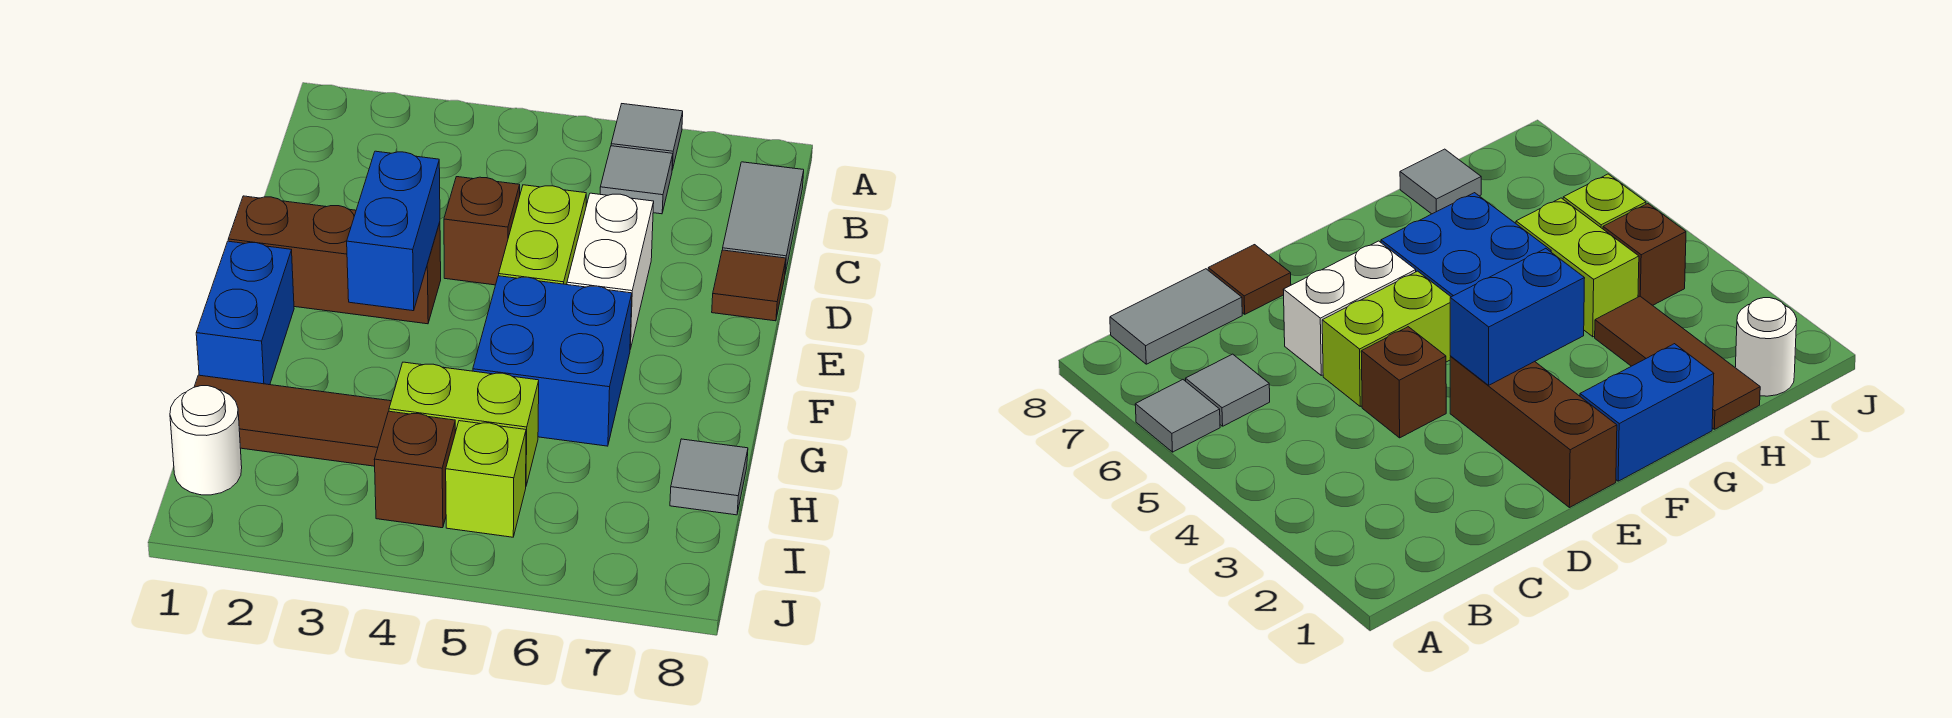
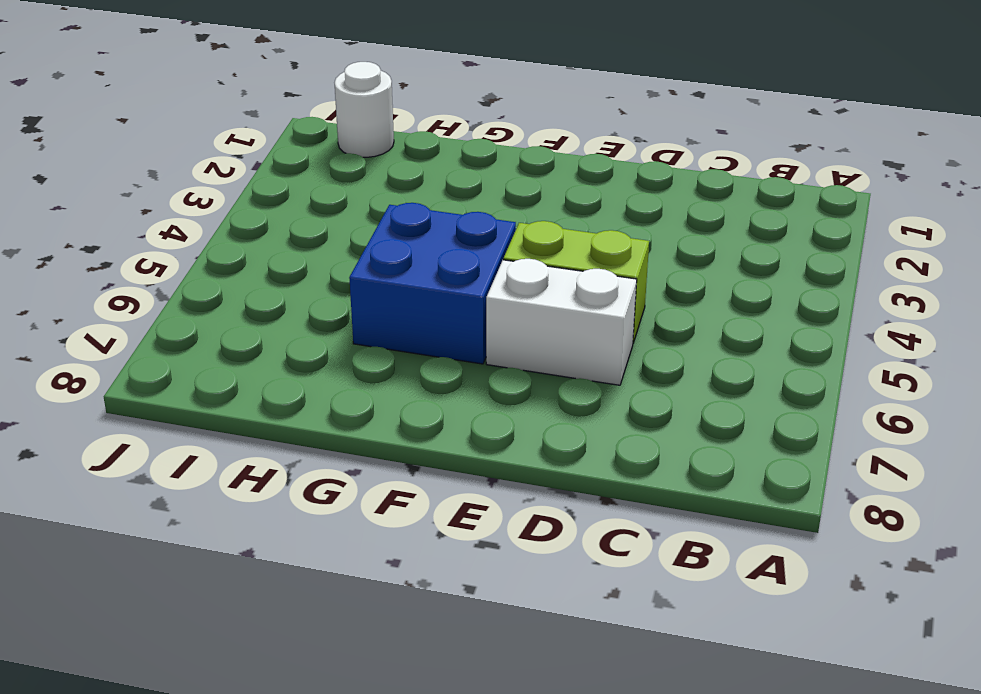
none -> grey tile A6 level 1
none -> grey tile B6 level 1
none -> grey tile B8:C8 level 1

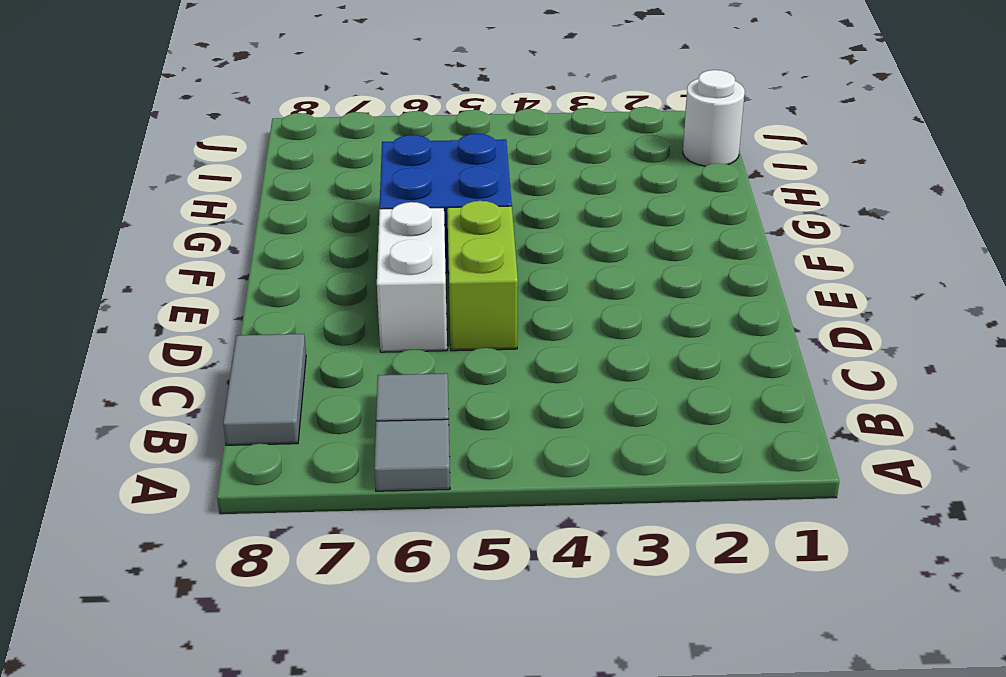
none -> brown brick D4 level 1
none -> brown tile D8 level 1
none -> brown brick E1:E3 level 1

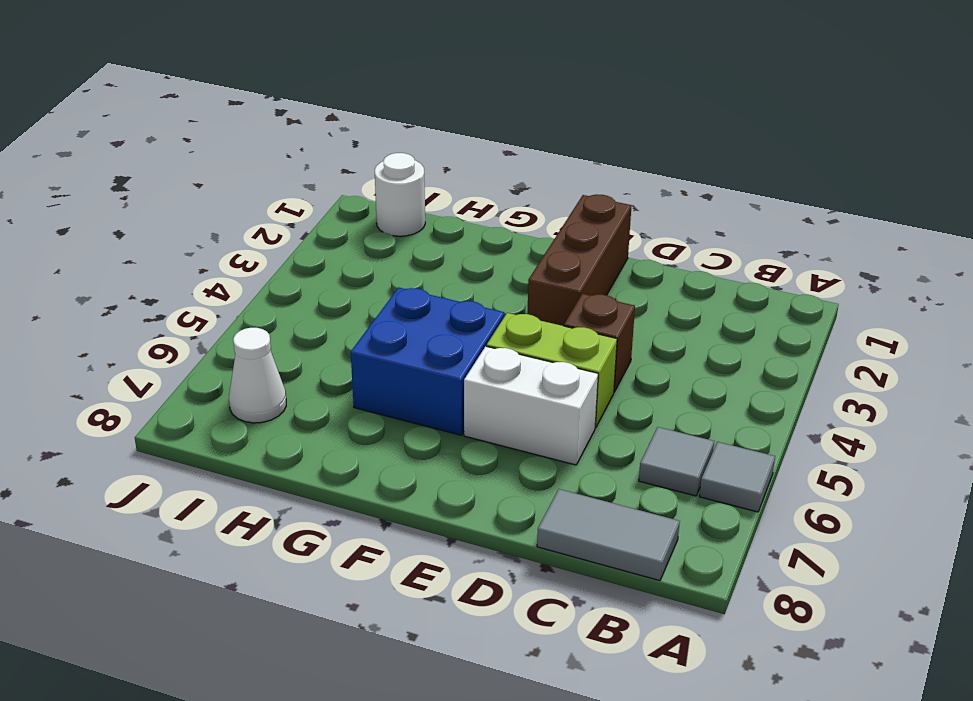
white cone I7 level 1 -> none
none -> brown tile D8 level 1
none -> blue brick F1:G1 level 1
none -> brown tile H1:H3 level 1

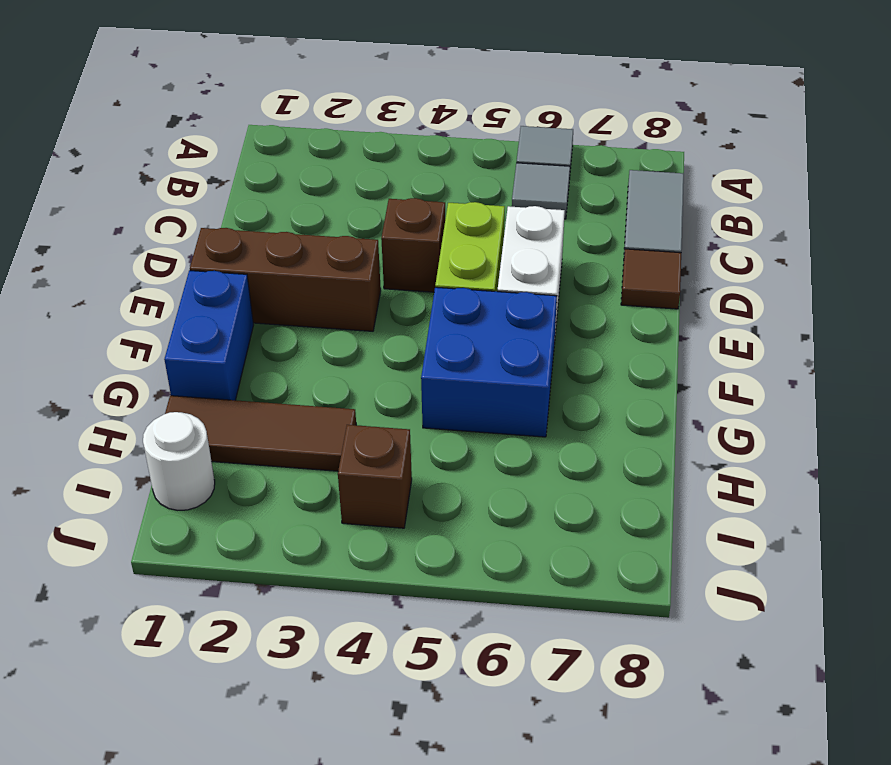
none -> lime brick H4:H5 level 1
none -> grey tile H8 level 1
none -> lime brick I5 level 1

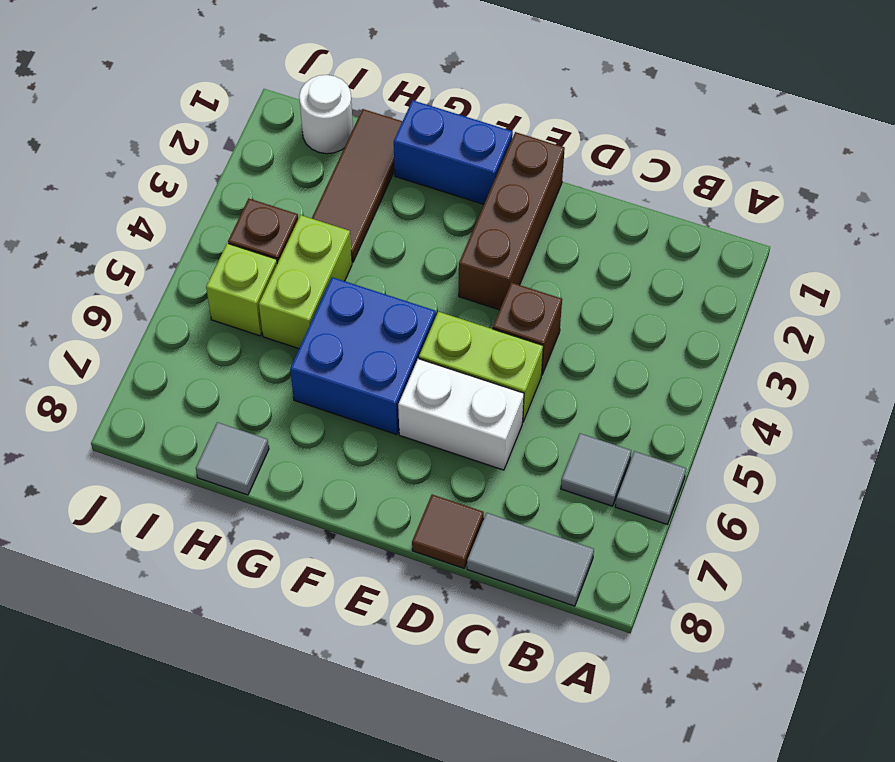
none -> blue brick E3:F3 level 2

